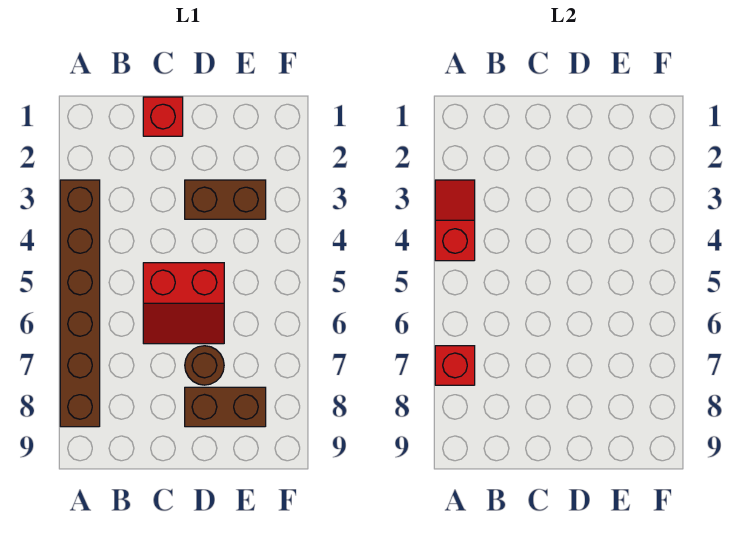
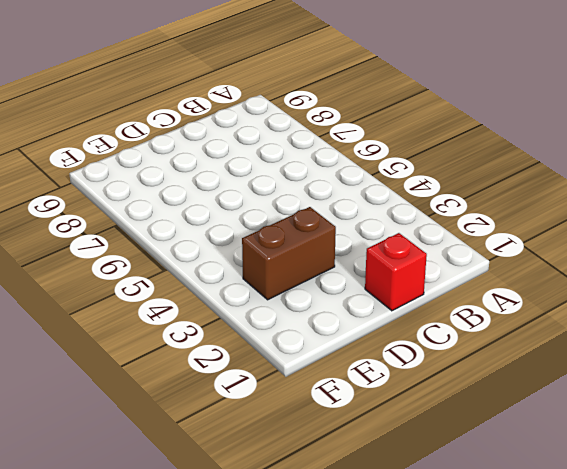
none -> brown brick A3:A8 level 1
none -> red slope C5:D6 level 1 top 5

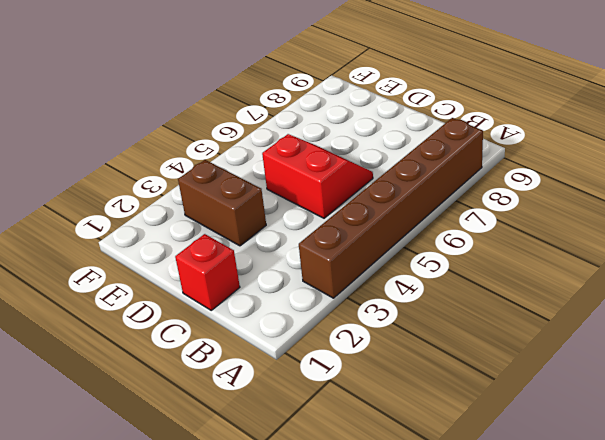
none -> brown round brick D7 level 1
none -> brown brick D8:E8 level 1

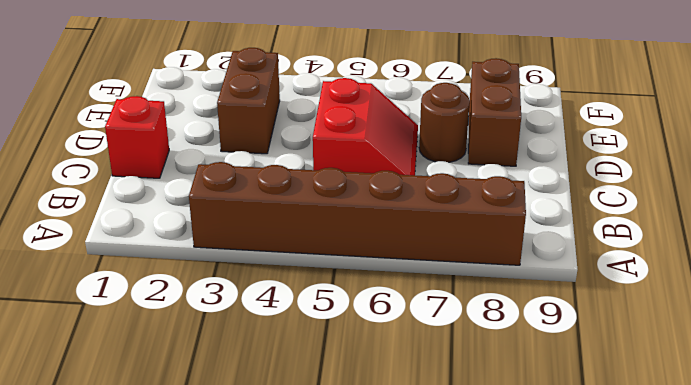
none -> red slope A3:A4 level 2 top 4
none -> red brick A7 level 2

